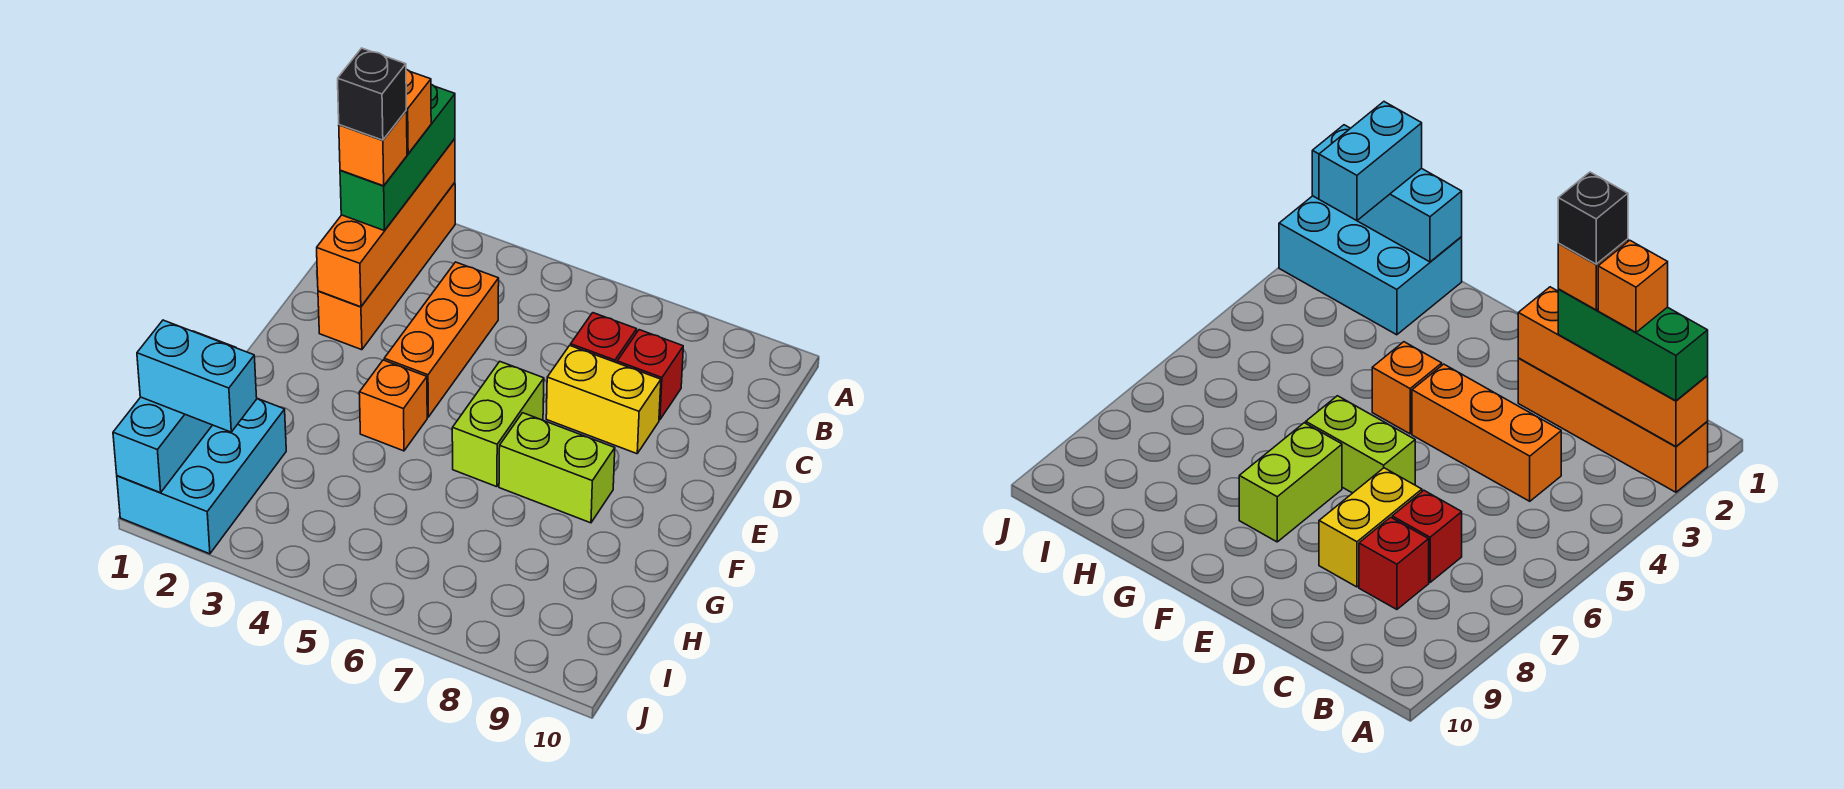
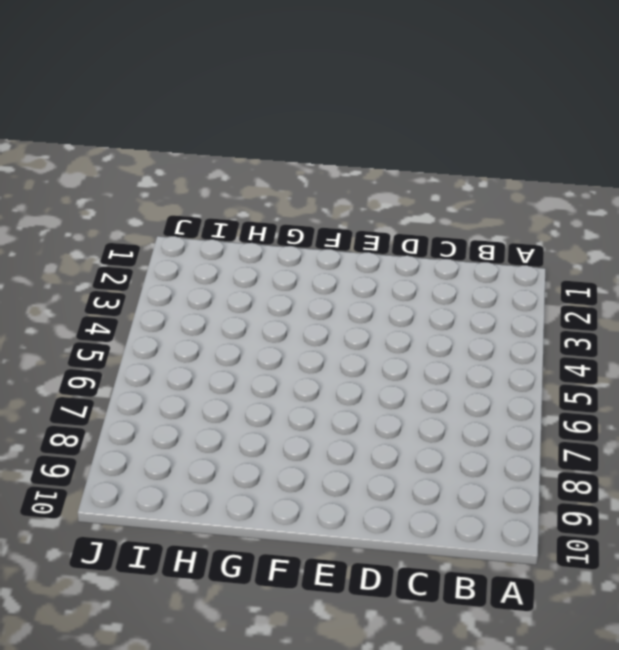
none -> orange brick A2:D2 level 1
none -> orange brick C4:E4 level 1
none -> red brick C7 level 1

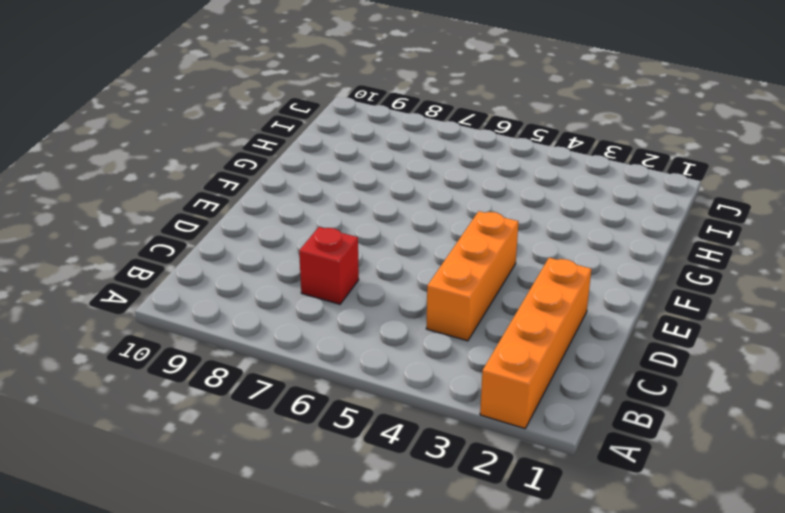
none -> red brick C8 level 1
none -> yellow brick D7:D8 level 1
none -> lime brick E6:F6 level 1

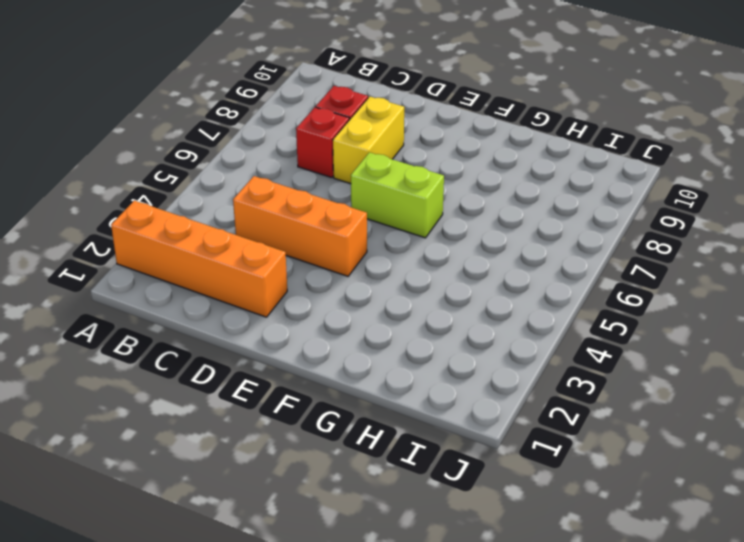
none -> orange brick F4 level 1
none -> lime brick F7:F8 level 1
none -> cyan brick H1:J2 level 1

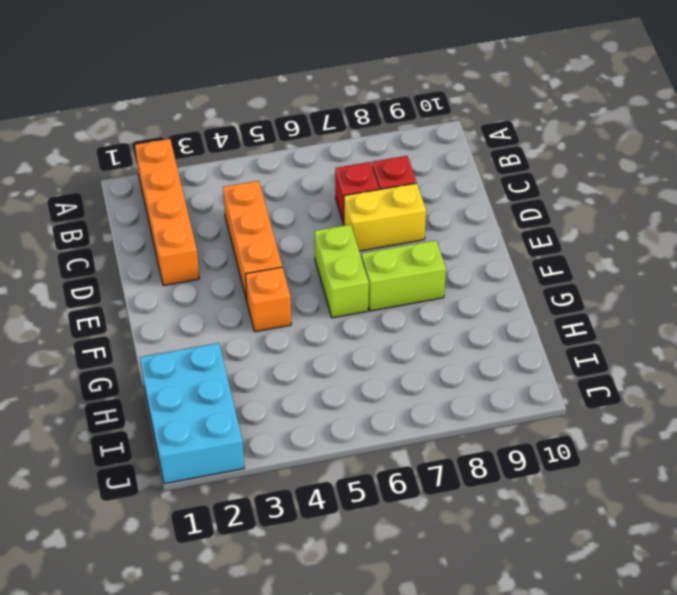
none -> orange brick A2:D2 level 2
none -> cyan brick H1:J1 level 2
none -> green brick A2:C2 level 3

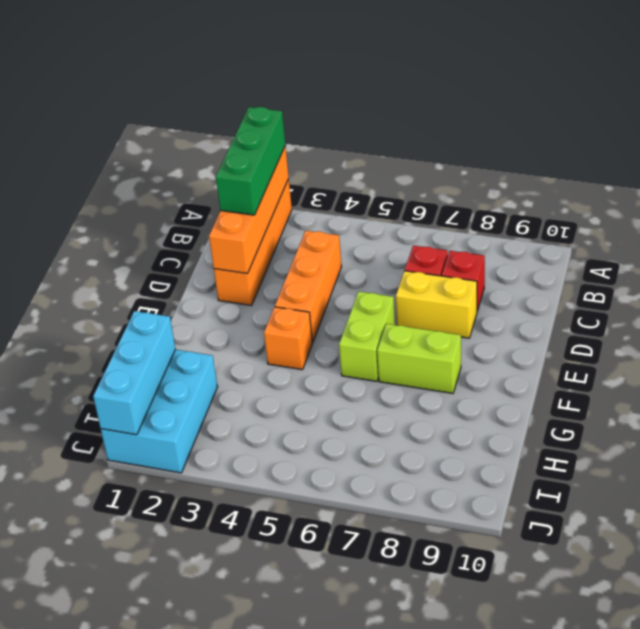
none -> cyan brick I1:I2 level 3
none -> orange brick B2 level 4
none -> orange brick C2 level 4

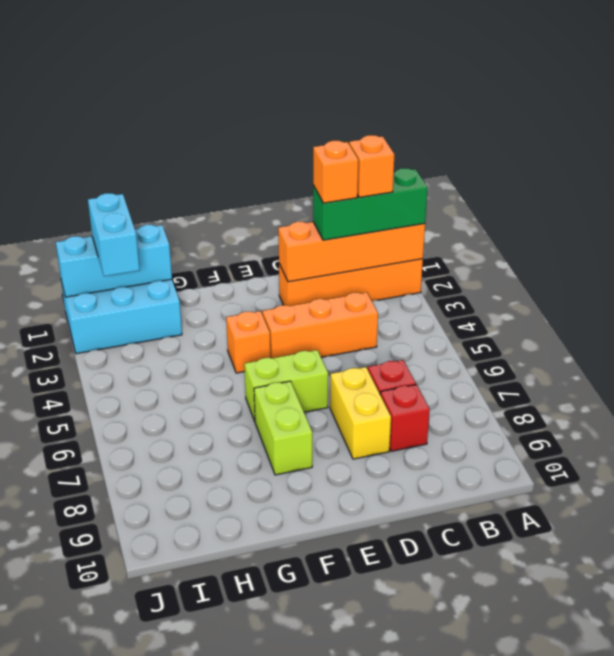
none -> black brick C2 level 5

